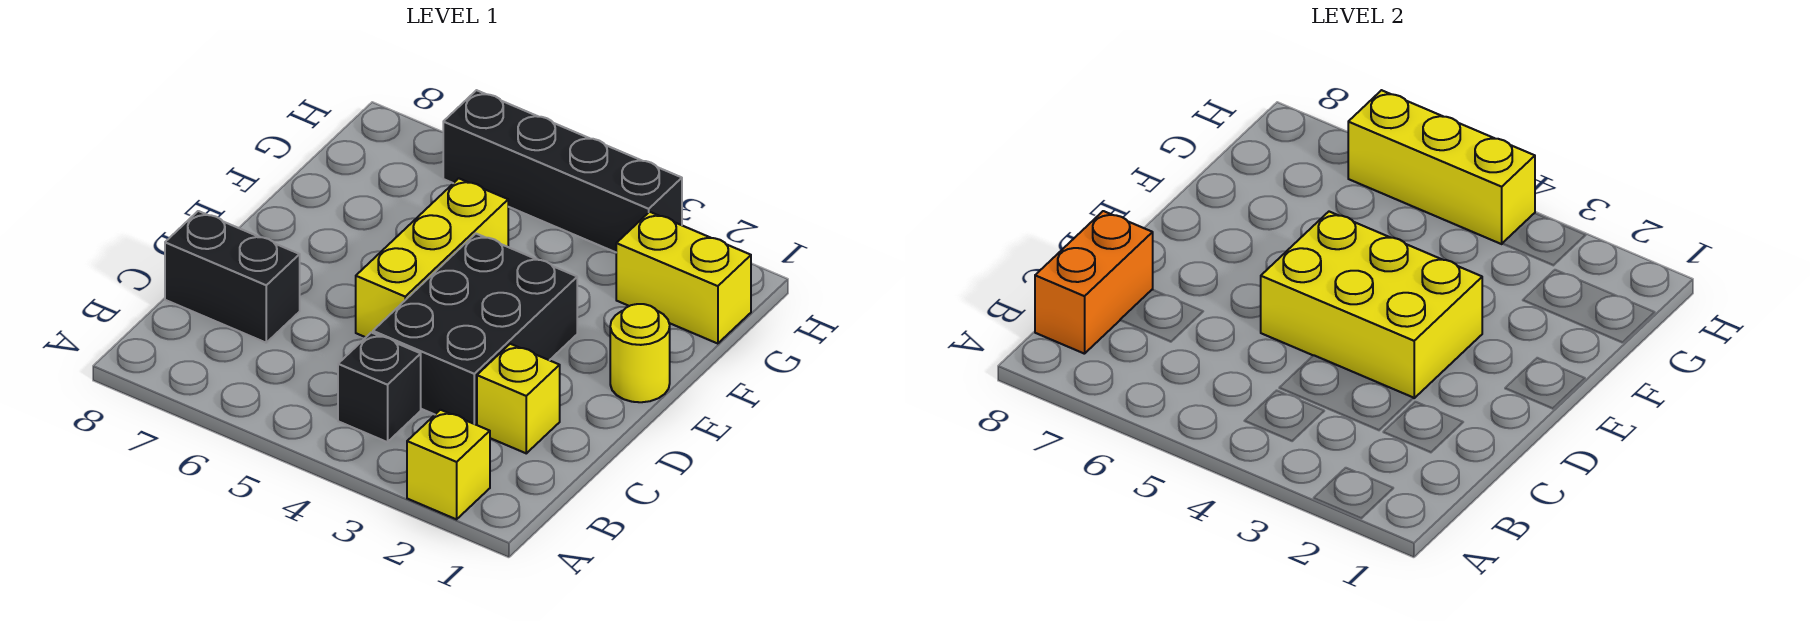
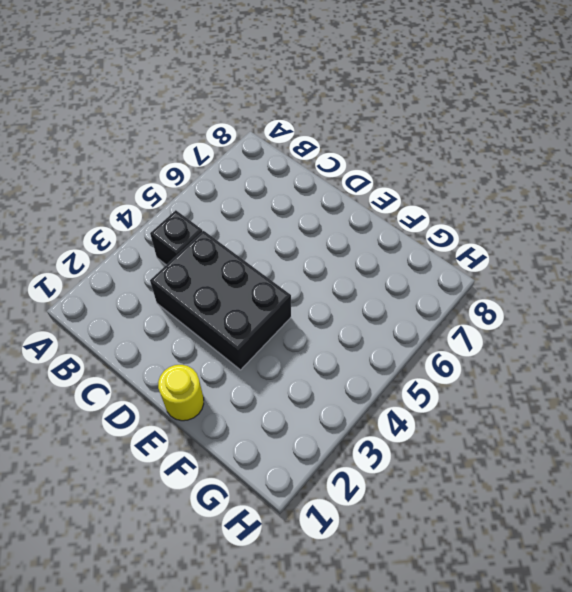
none -> yellow brick A2 level 1
none -> yellow brick C2 level 1
none -> black brick C7:C8 level 1

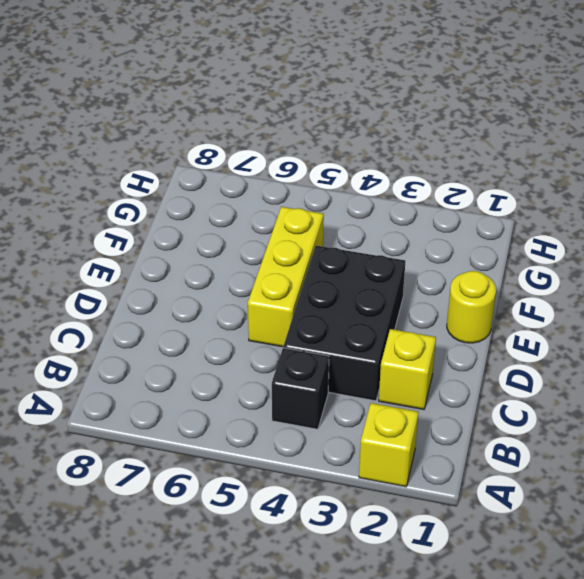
none -> black brick C7:C8 level 1
none -> yellow brick G1:G2 level 1
none -> black brick H3:H6 level 1

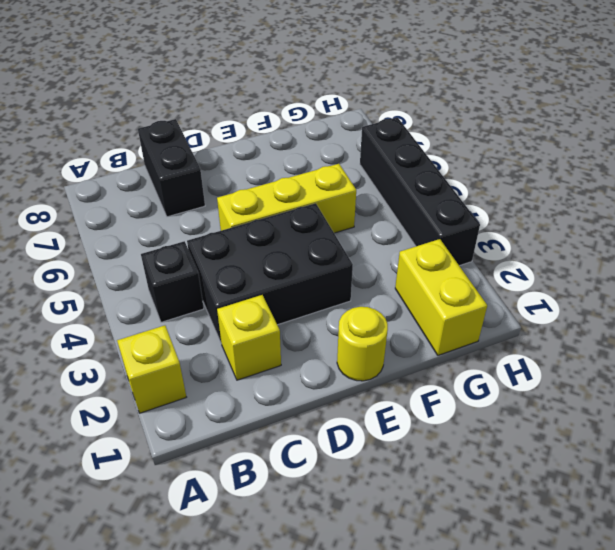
none -> orange brick B8:C8 level 2
none -> yellow brick D3:E5 level 2
none -> yellow brick H4:H6 level 2

